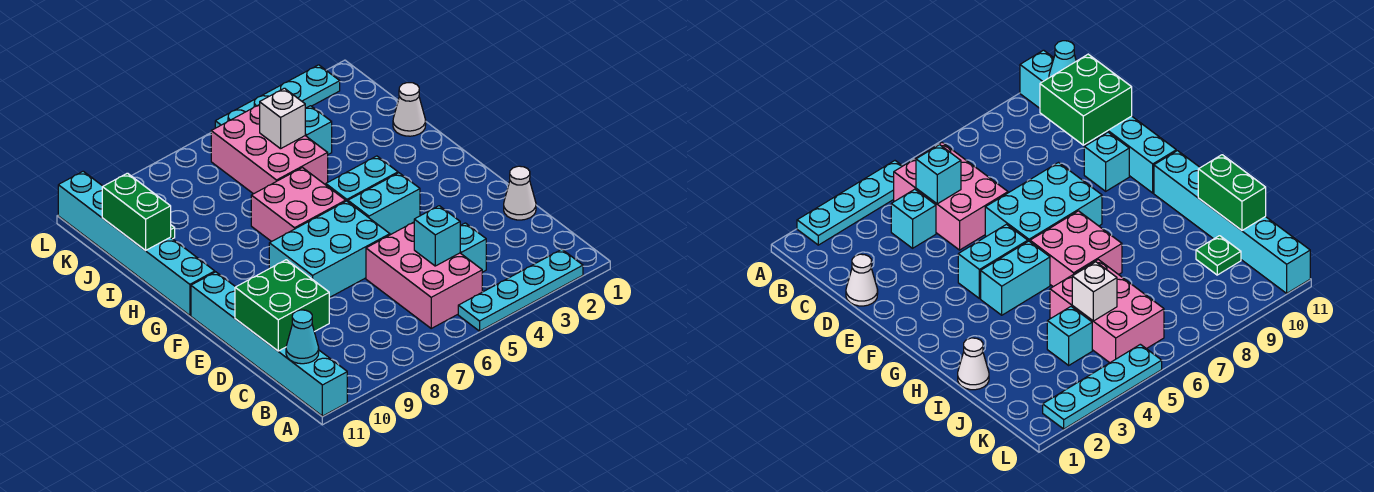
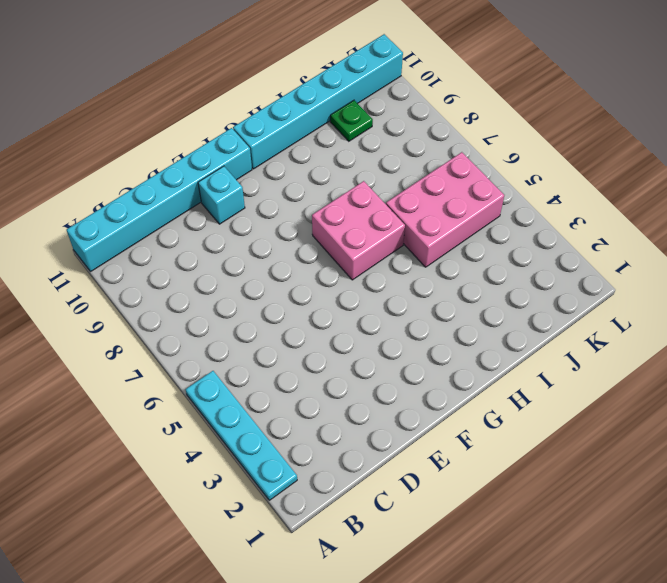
none -> pink brick B5:D6 level 1
none -> cyan brick C4 level 1
none -> white cone D1 level 1

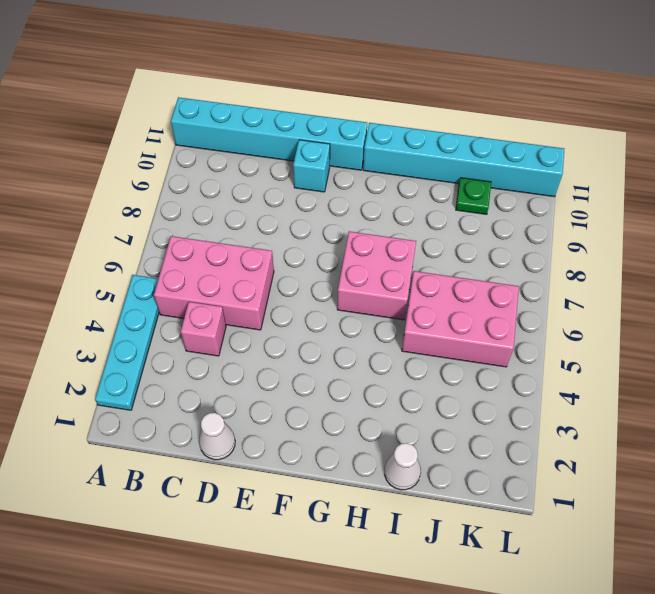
pink brick C4 level 1 -> cyan brick C4 level 1
none -> cyan brick E6:F8 level 1
none -> cyan brick F4:F5 level 1
none -> cyan brick G4:G5 level 1

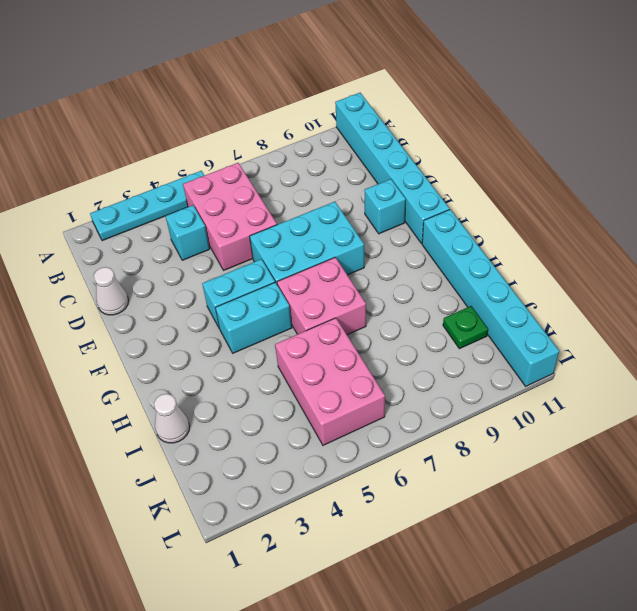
none -> cyan brick J4 level 1
none -> cyan plate L2:L5 level 1
none -> cyan cone B11 level 2

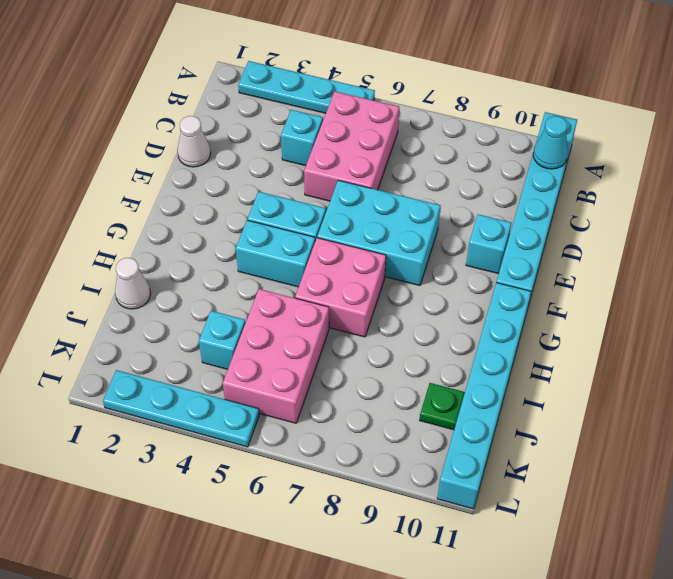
none -> cyan brick C5 level 2
none -> green brick C10:D11 level 2
none -> green brick I11:J11 level 2

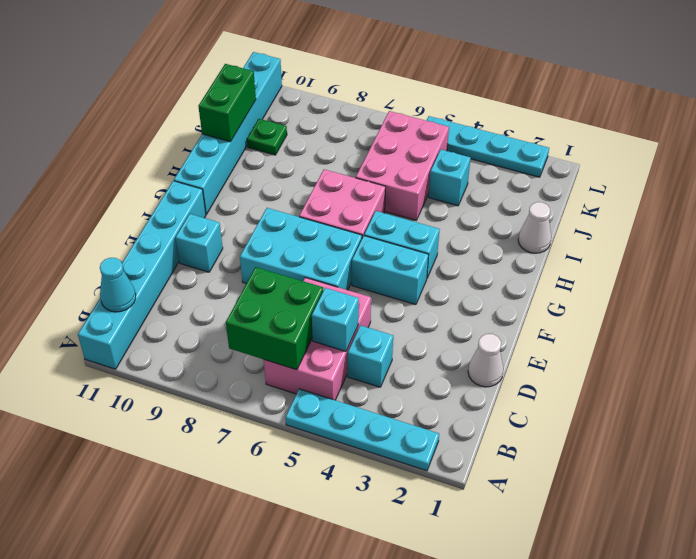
green brick B6:C7 level 2 -> green brick C10:D11 level 2
none -> white brick J5 level 2

